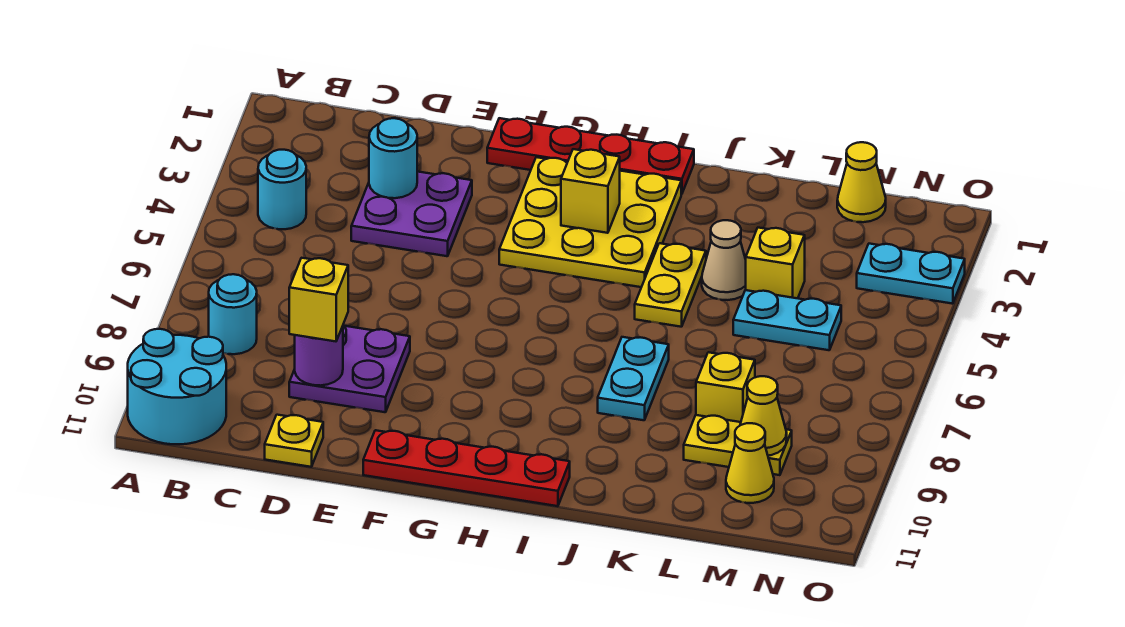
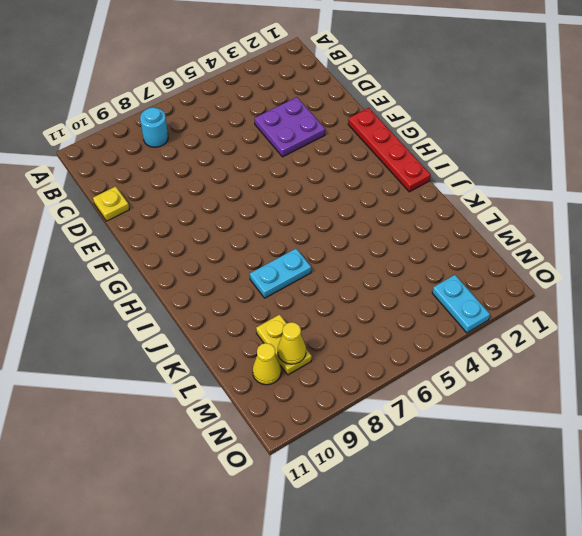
none -> cyan round brick A10:B11 level 1
none -> cyan round brick B4 level 1
none -> purple plate D8:E9 level 1

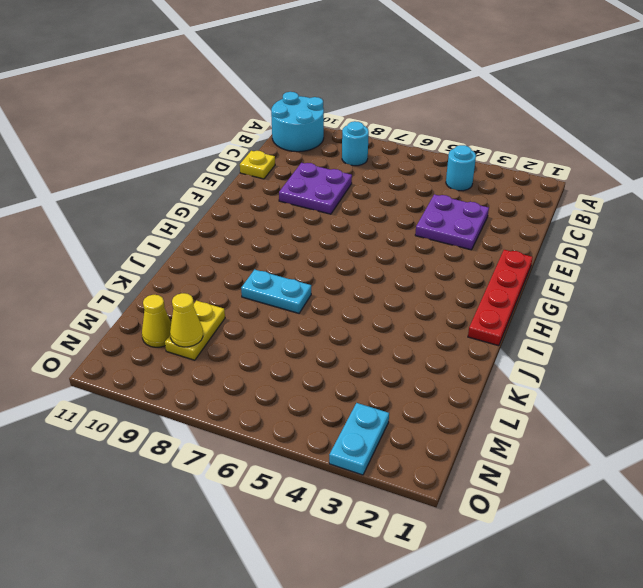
none -> red plate F11:I11 level 1
none -> yellow plate G2:I4 level 1
none -> yellow plate J4:J5 level 1

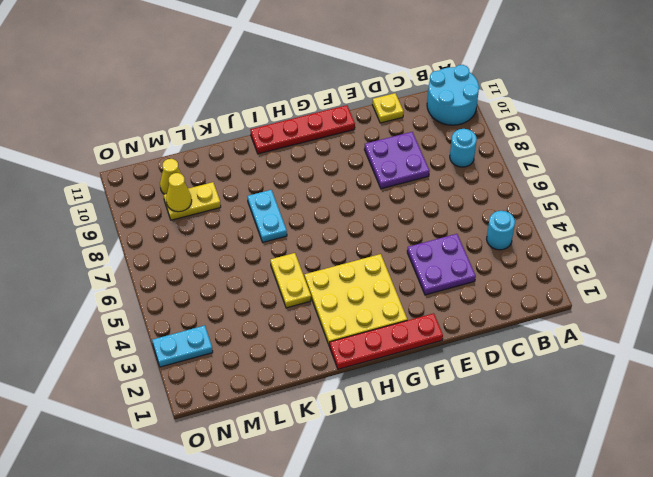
none -> tan cone K4 level 1
none -> yellow brick L4 level 1
none -> cyan plate L5:M5 level 1

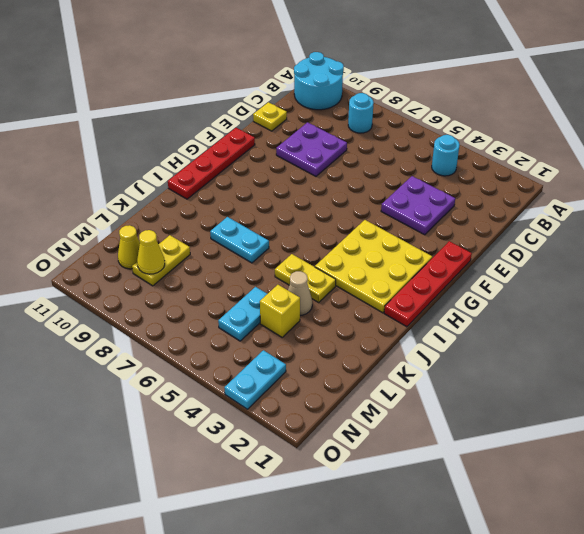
none -> yellow brick L8 level 1
none -> yellow cone M1 level 1
none -> cyan round brick D3 level 2

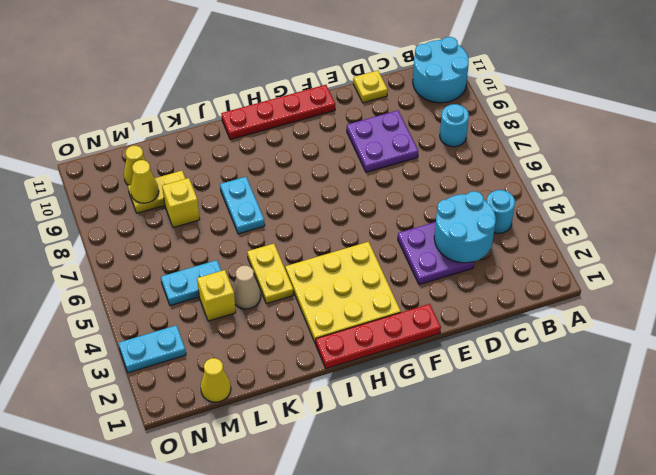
cyan round brick C3:D4 level 2 -> cyan round brick D3 level 2
none -> purple round brick D9 level 2
none -> yellow brick H3 level 2
none -> yellow brick D9 level 3

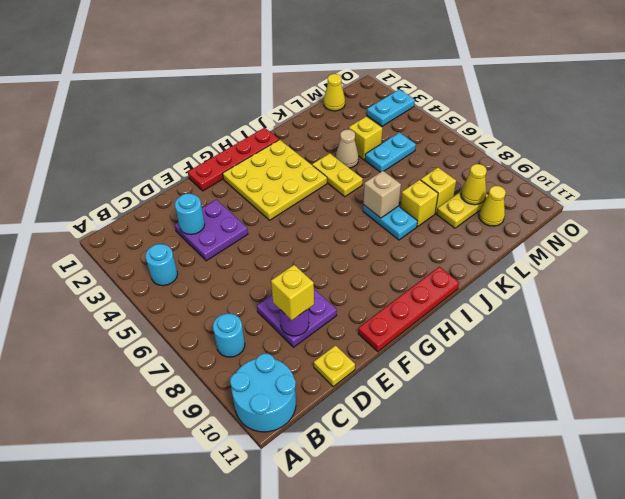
tan brick J7 level 2 -> none
yellow brick K8 level 1 -> yellow brick H3 level 2

